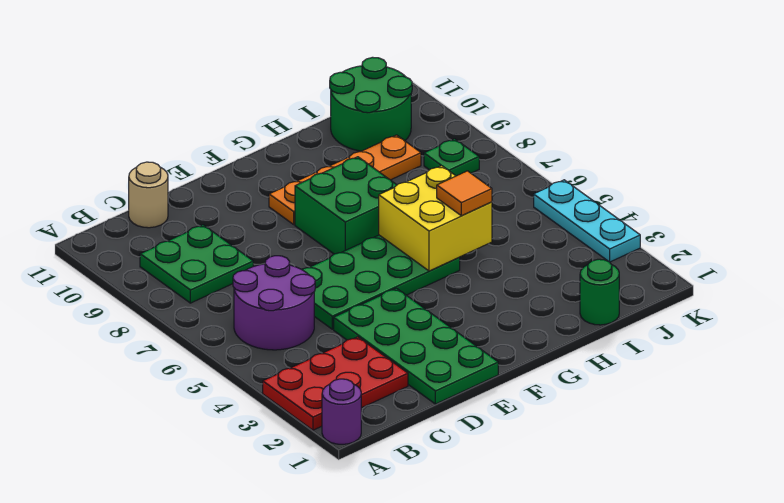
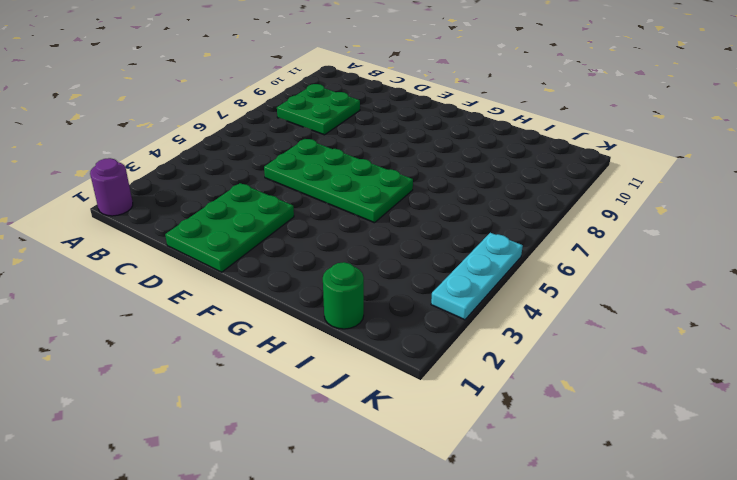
green plate D1:E3 level 1 -> green plate D1:E4 level 1
none -> red plate A2:C3 level 1
none -> purple round brick B5:C6 level 1
none -> tan round brick C11 level 1

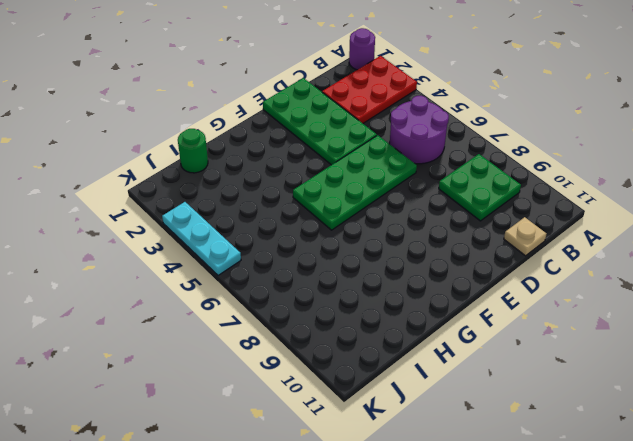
tan plate C11 level 1 -> tan round brick C11 level 1
none -> green brick F7:G8 level 1
none -> orange plate F9:I9 level 1
none -> green round brick I10:J11 level 1

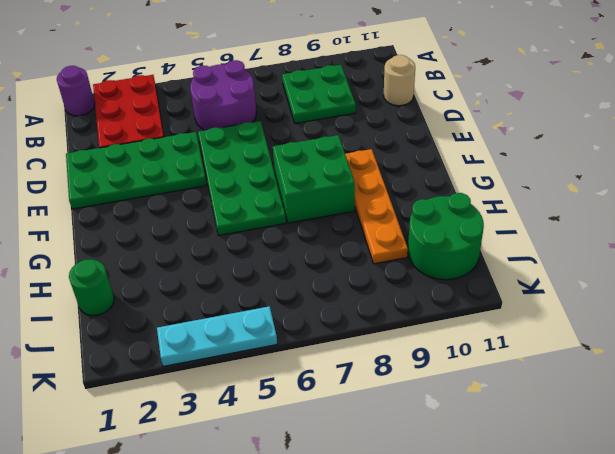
none -> green plate J8 level 1
none -> yellow brick G5:H6 level 2
none -> orange tile H5 level 3

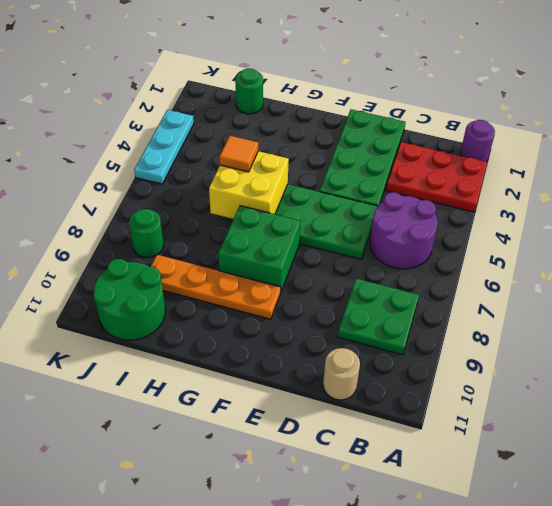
green round brick J8 level 1 -> green plate J8 level 1

